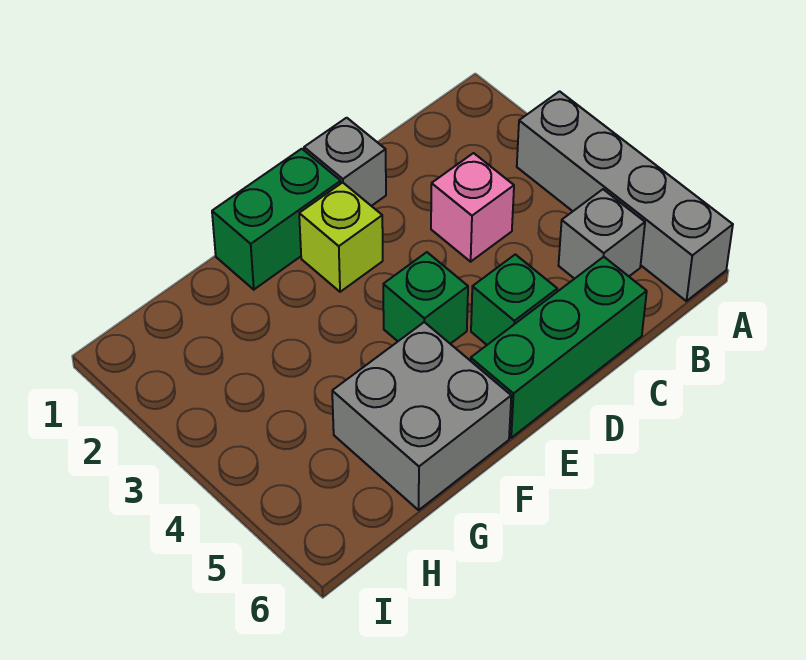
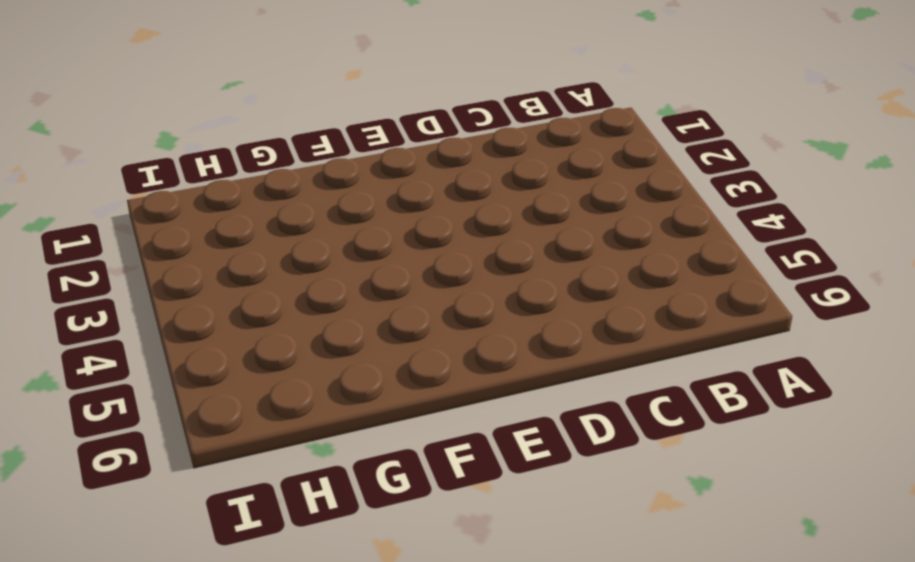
none -> grey brick A3:A6 level 1
none -> grey brick B5 level 1

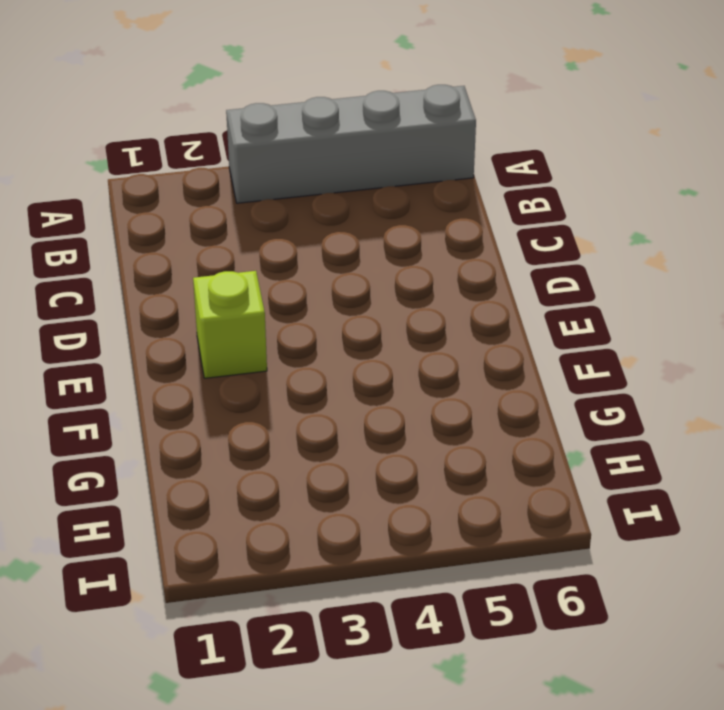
none -> grey brick B5 level 1
none -> pink brick C3 level 1

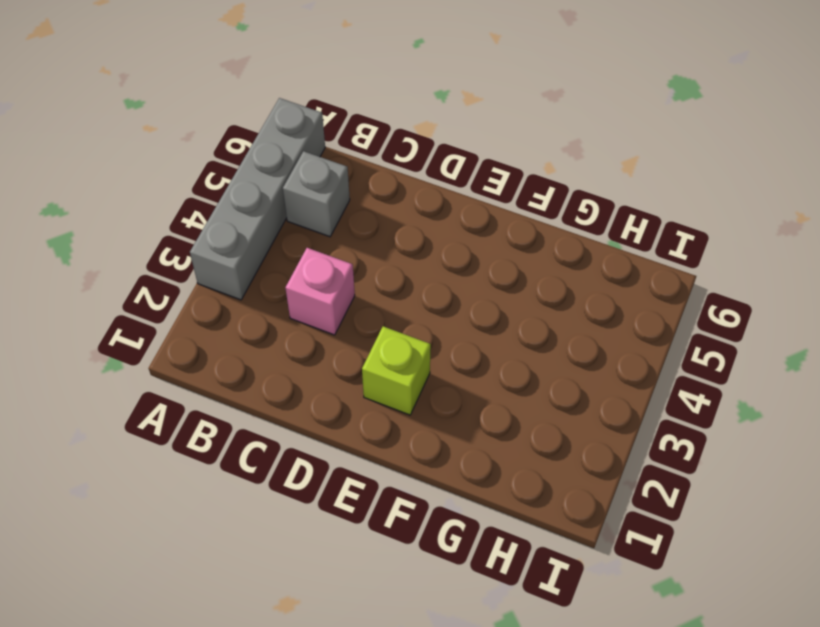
none -> green brick C6:E6 level 1
none -> grey brick D1 level 1

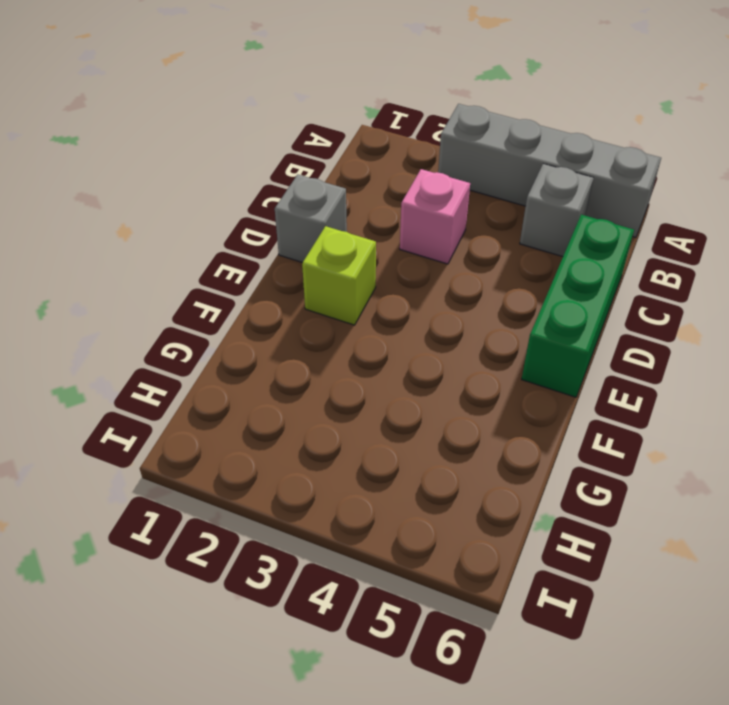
none -> green brick D5 level 1
none -> green brick E1:F1 level 1

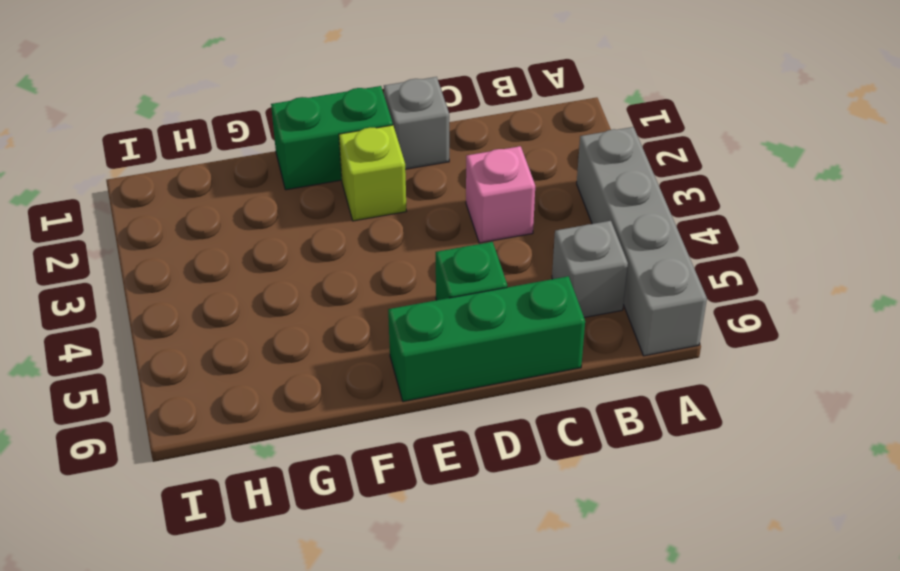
none -> green brick E4 level 1
none -> grey brick F5:G6 level 1

